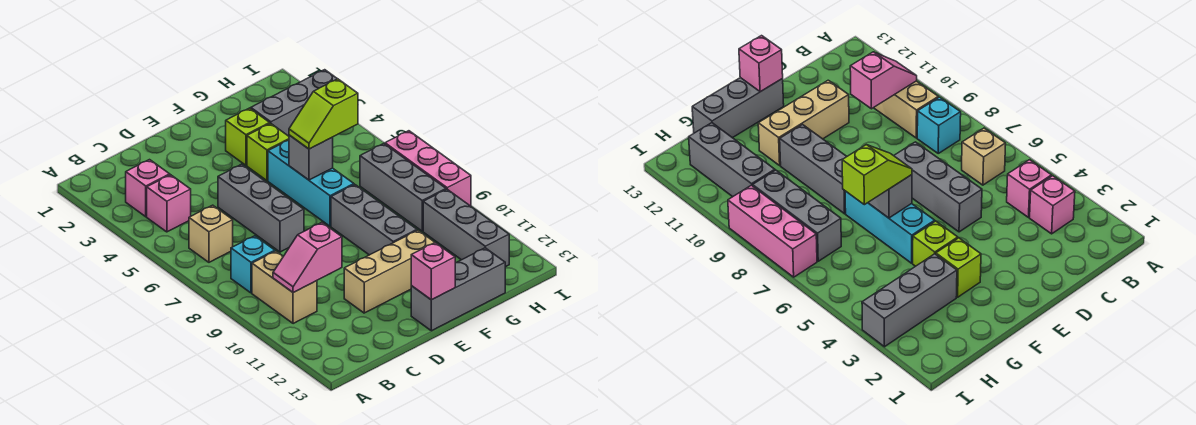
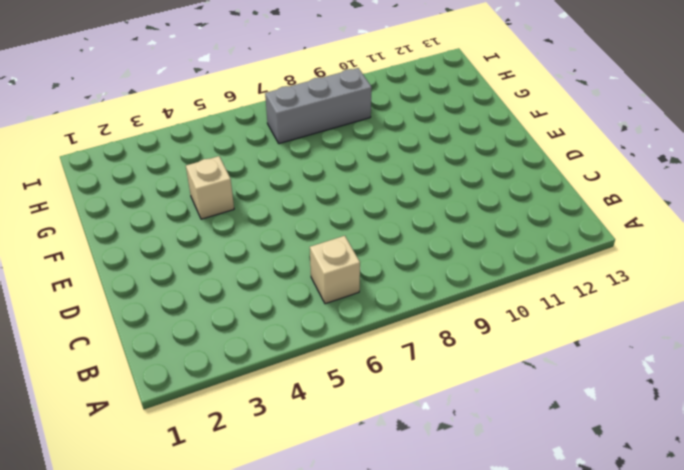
tan brick F4 level 1 -> lime brick F4 level 1
none -> pink brick B3 level 1
none -> pink brick B4 level 1
none -> cyan brick B8 level 1

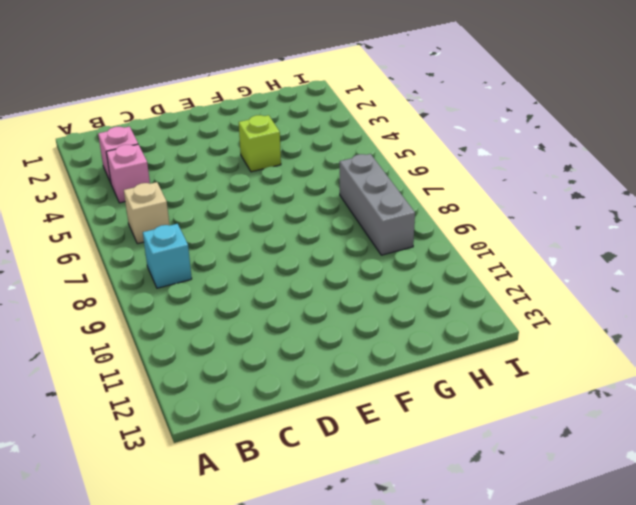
none -> tan brick B9:B10 level 1
none -> grey brick D5:D7 level 1
none -> tan brick D11:F11 level 1

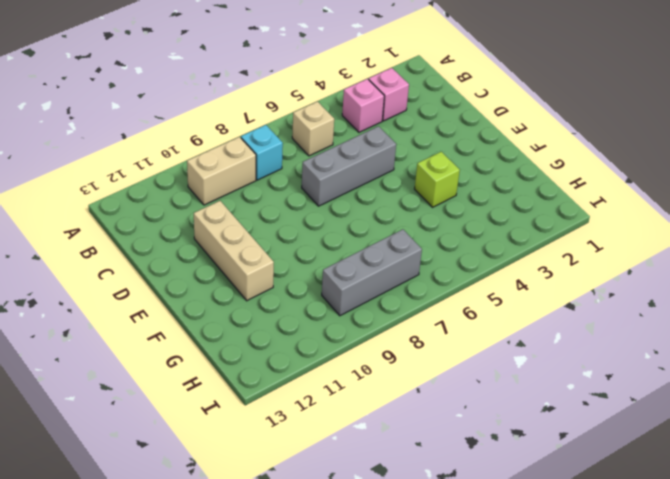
none -> grey brick E13:G13 level 1
none -> lime brick F3 level 1
none -> cyan brick F5:F7 level 1

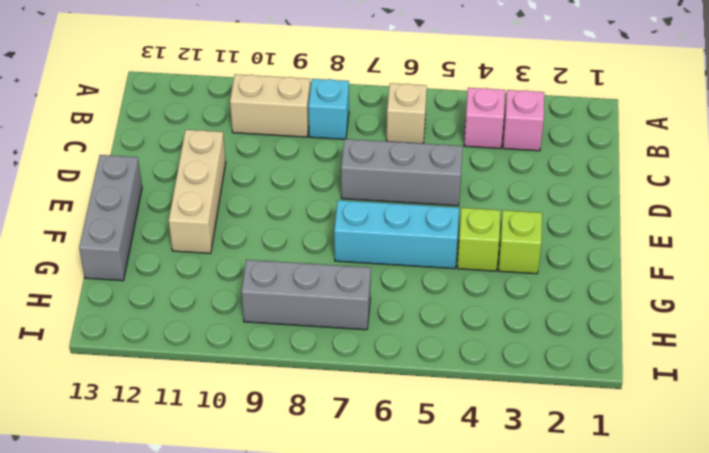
none -> grey brick F8:F10 level 1
none -> grey brick G3:I3 level 1
none -> grey brick H10:H12 level 1

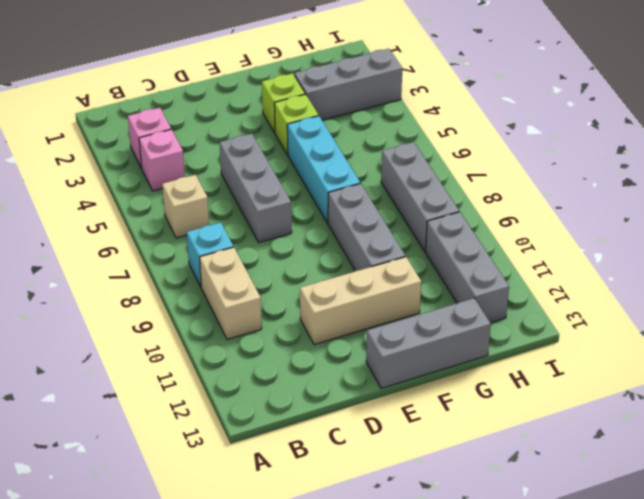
none -> pink brick I7:I9 level 1
none -> pink slope B10:C10 level 2 top C
none -> pink brick E13 level 2

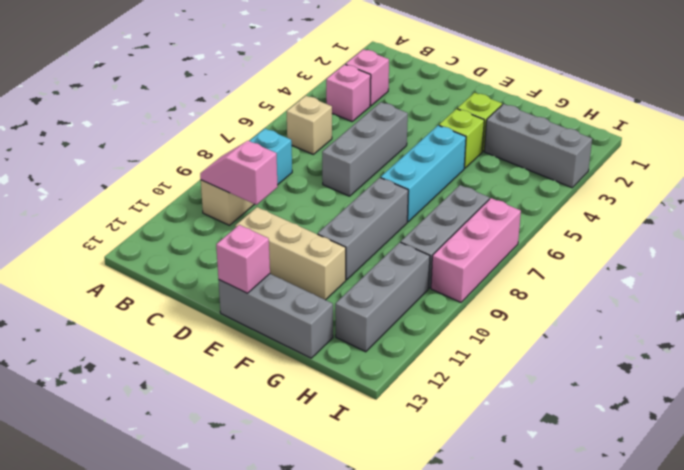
none -> grey brick F6 level 2
none -> lime slope F6:G6 level 3 top G

